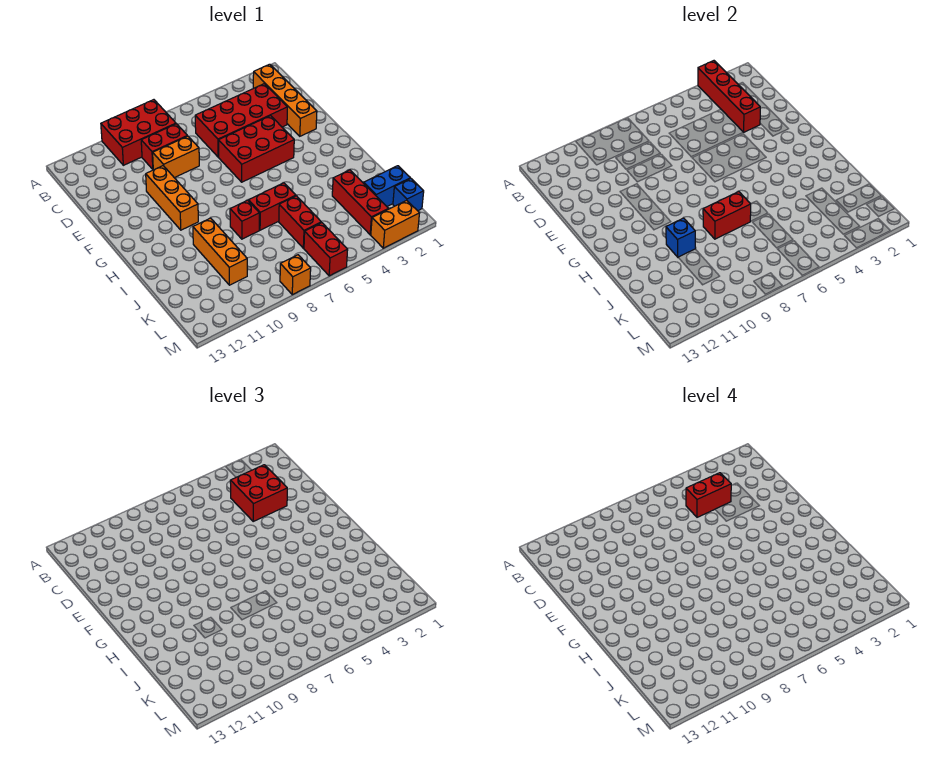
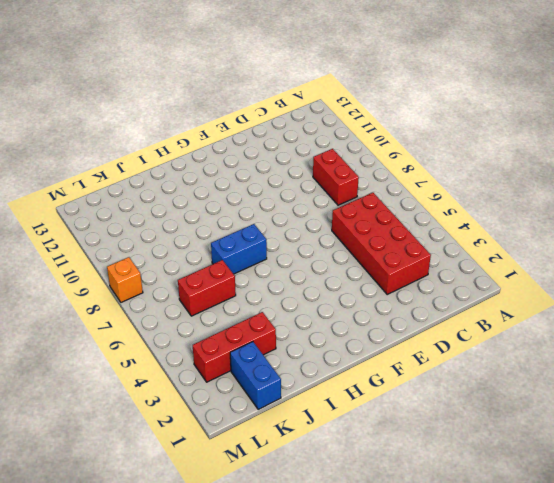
blue brick H7:I7 level 1 -> red brick I6:I7 level 1
none -> red brick A8:B10 level 1
none -> orange brick B2:E2 level 1
none -> orange brick D8:D9 level 1

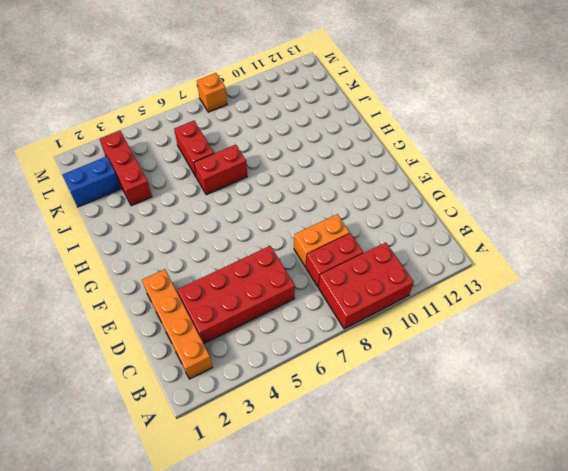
none -> red brick E4:F6 level 1
none -> orange brick E10:G10 level 1
none -> red brick I8 level 1

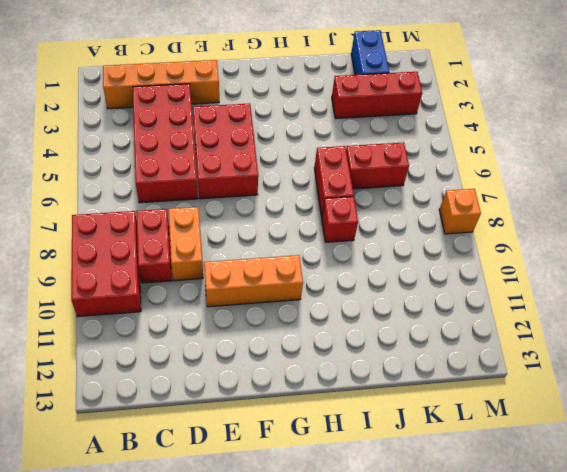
none -> orange brick I10:K10 level 1
none -> blue brick L1 level 1
none -> red brick L6:M6 level 1

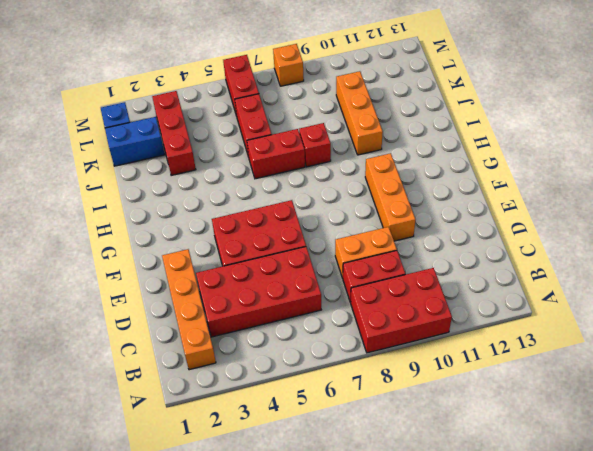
none -> orange brick M2:M3 level 1
none -> red brick A3:D3 level 2
none -> red brick I7:I8 level 2

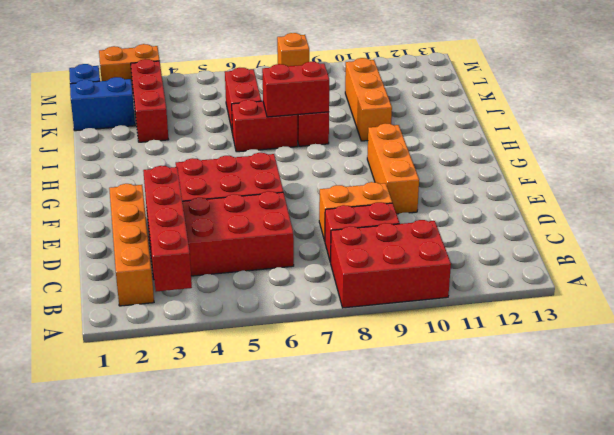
none -> red brick L6:M6 level 1
none -> blue brick I10 level 2
none -> red brick C3:D4 level 3

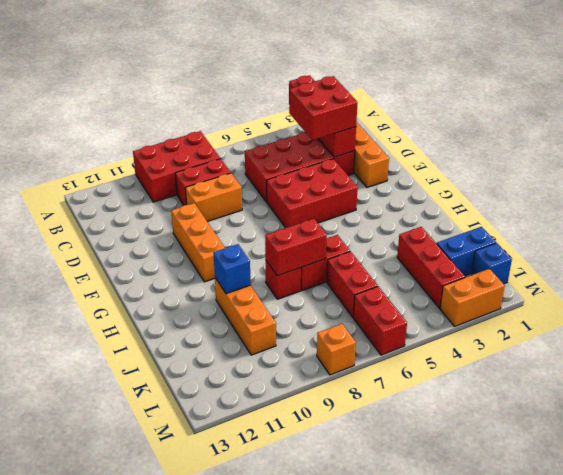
none -> red brick C4:C5 level 4

